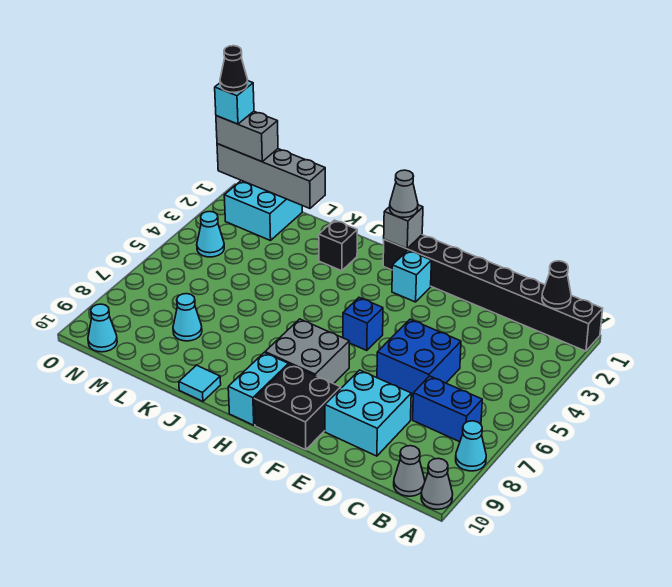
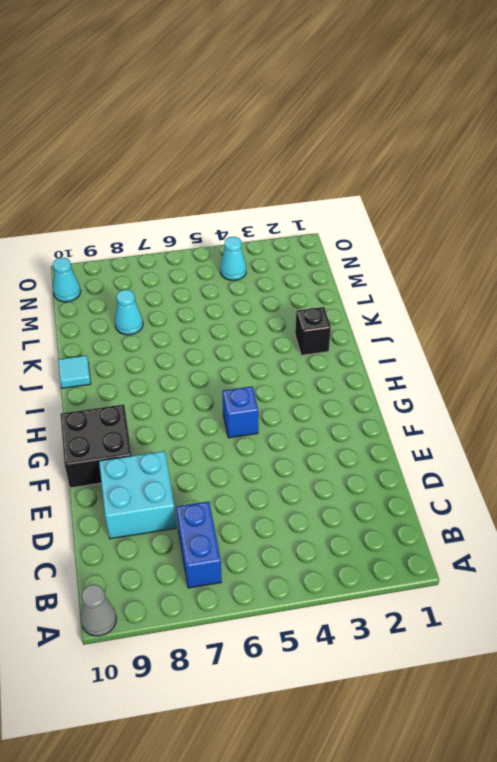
none -> black brick A1:H1 level 1
none -> cyan cone A8 level 1
none -> grey cone B10 level 1

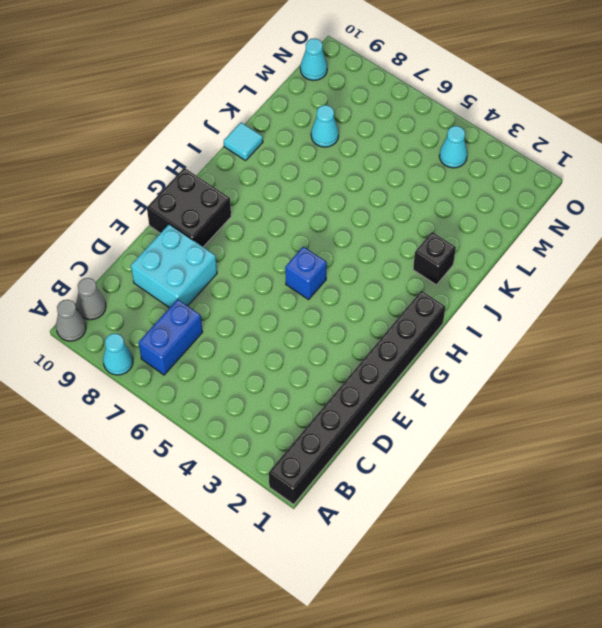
none -> blue brick D5:E6 level 1
none -> cyan brick G2 level 1
none -> grey brick G7:H8 level 1

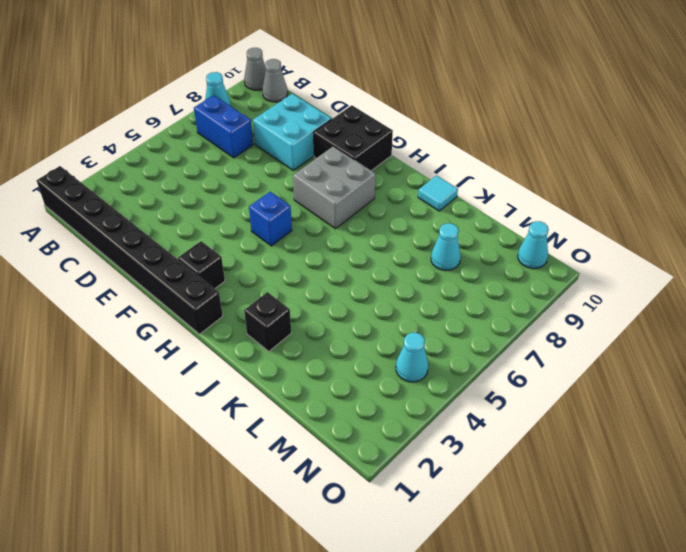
black brick G2 level 1 -> cyan brick G2 level 1
none -> blue brick D5:E6 level 1
none -> cyan brick H9:H10 level 1
none -> cyan brick M1:N2 level 1

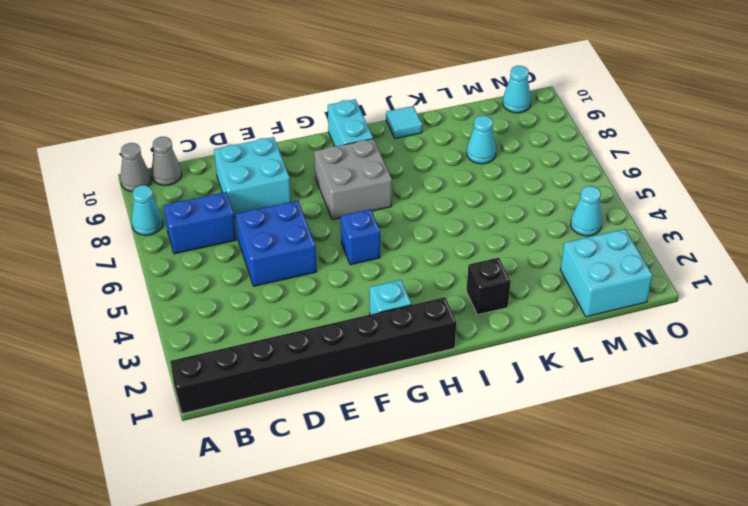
none -> black brick F9:G10 level 1
none -> black cone B1 level 2
none -> grey brick H1 level 2

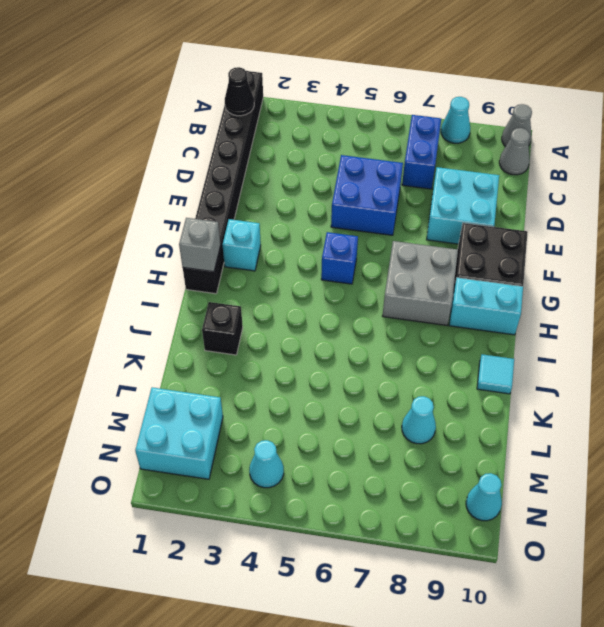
none -> grey brick L1:O1 level 2
none -> grey cone H1 level 3
none -> grey brick N1:O1 level 3

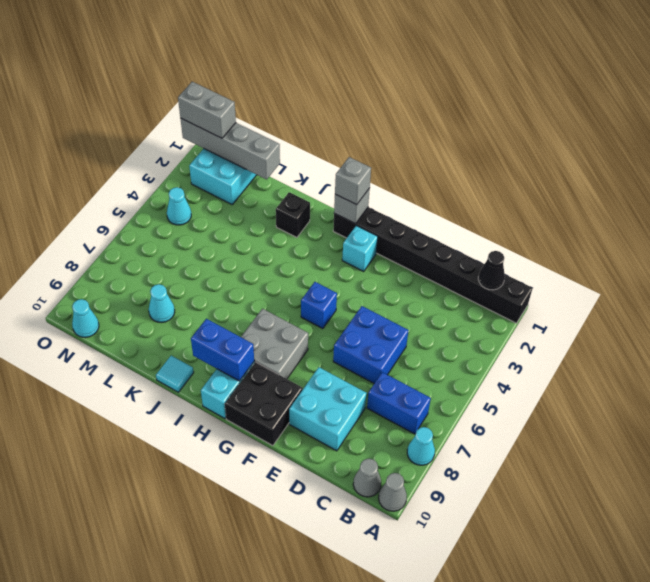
grey brick H1 level 3 -> grey cone H1 level 3
blue brick H9:I9 level 2 -> none
none -> cyan brick O1 level 4
none -> black cone O1 level 5

